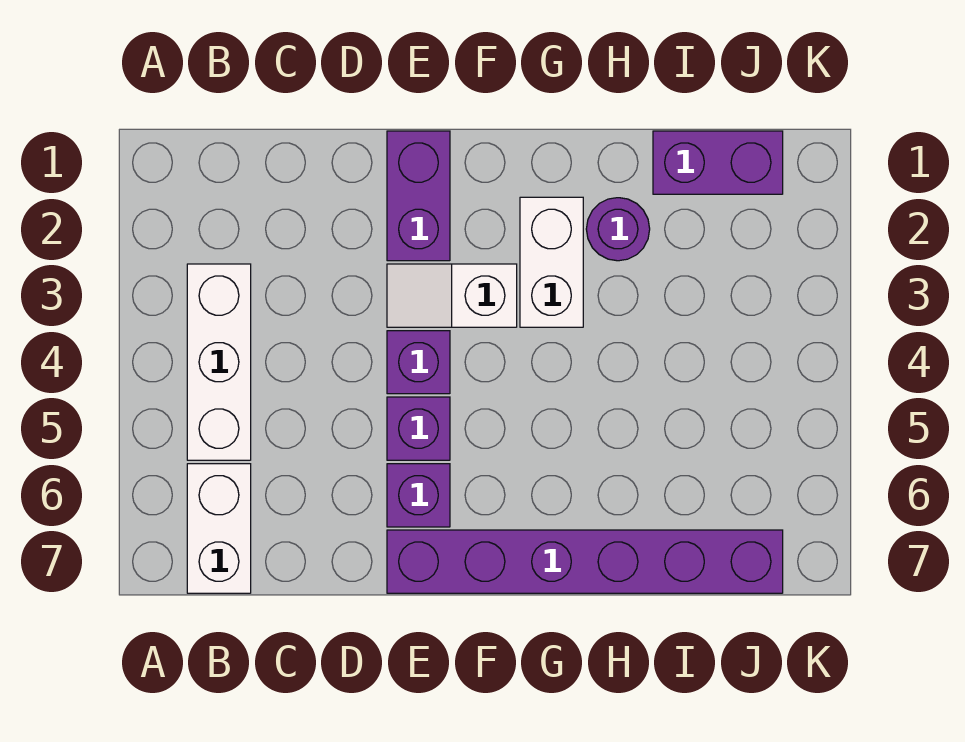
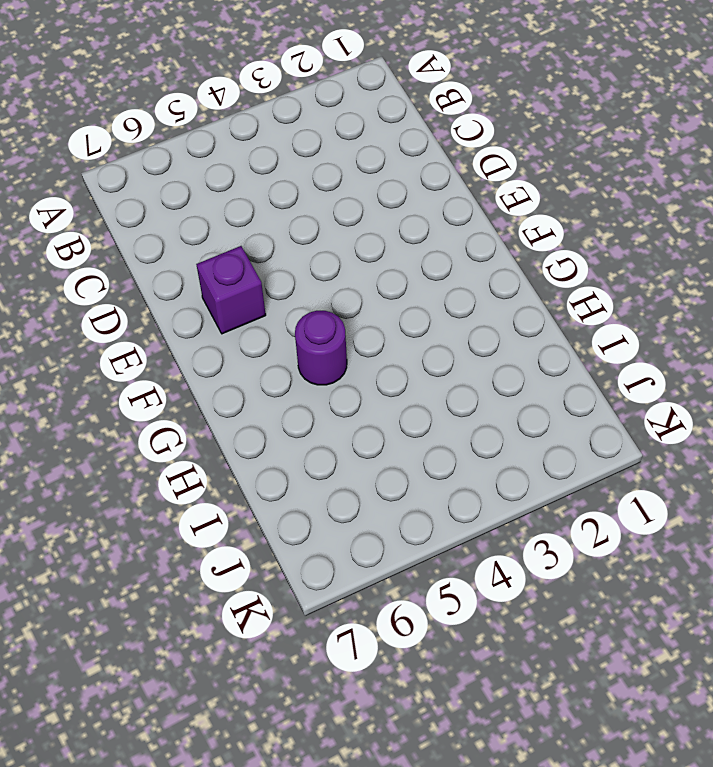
purple round brick G5 level 1 -> purple round brick H2 level 1
none -> white brick B3:B5 level 1
none -> white brick B6:B7 level 1

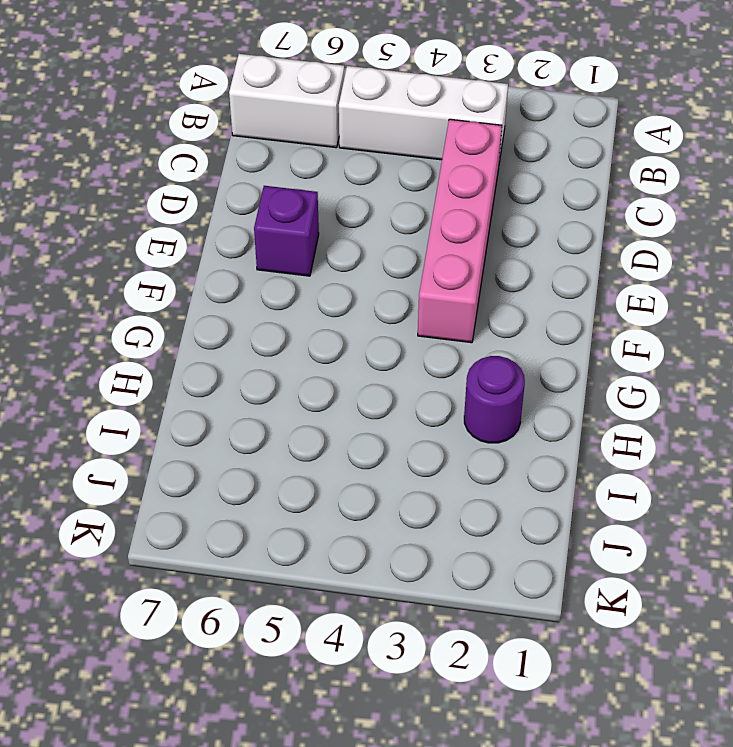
pink brick C3:F3 level 1 -> white slope E3:F3 level 1 top F
none -> purple brick E1:E2 level 1
none -> purple brick E4 level 1

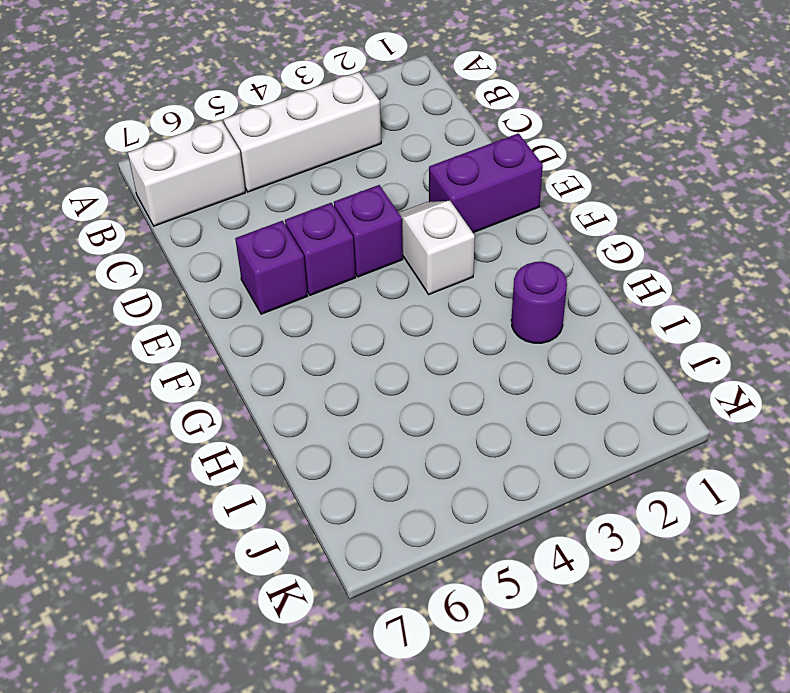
none -> purple brick E7:J7 level 1
none -> white brick G2:G3 level 1

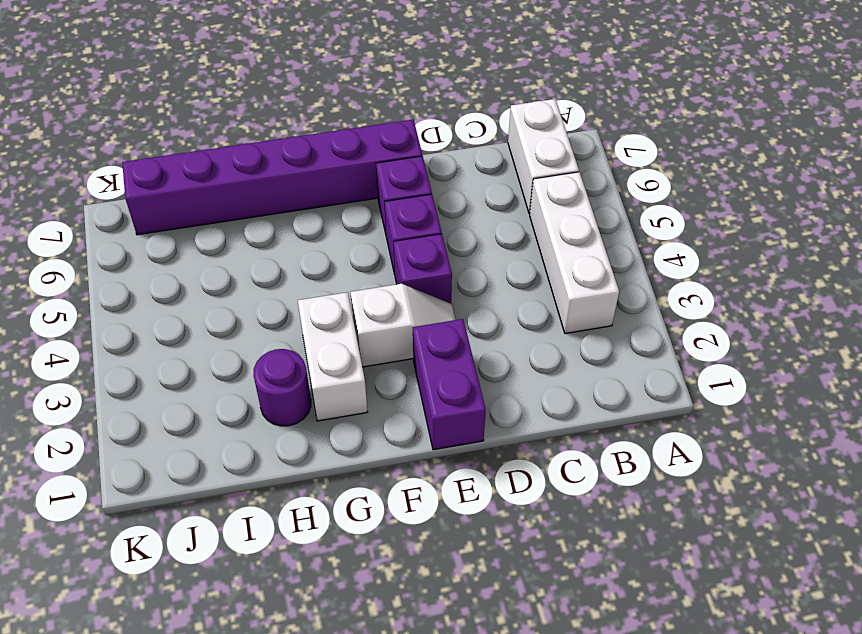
none -> purple brick I1:J1 level 1

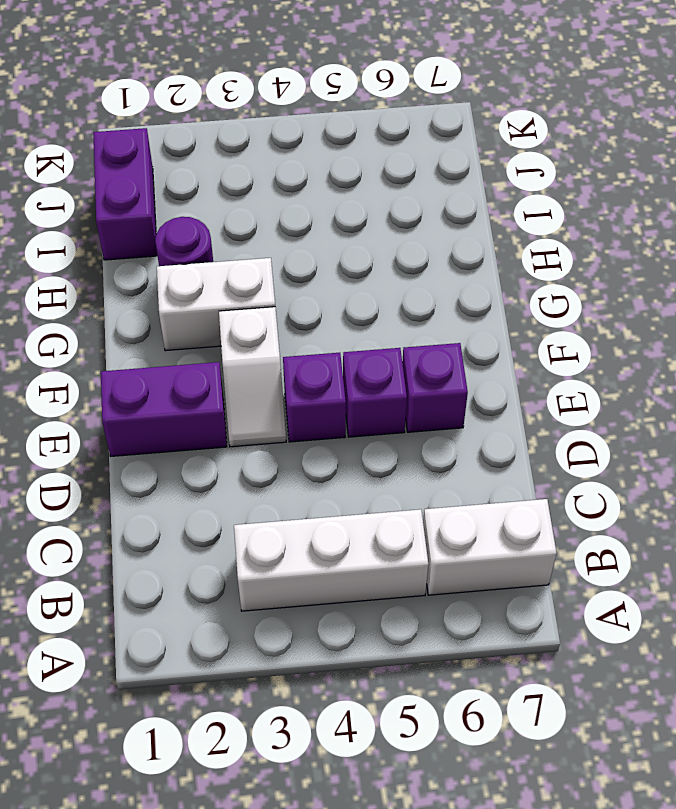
none -> purple brick E7:J7 level 1

